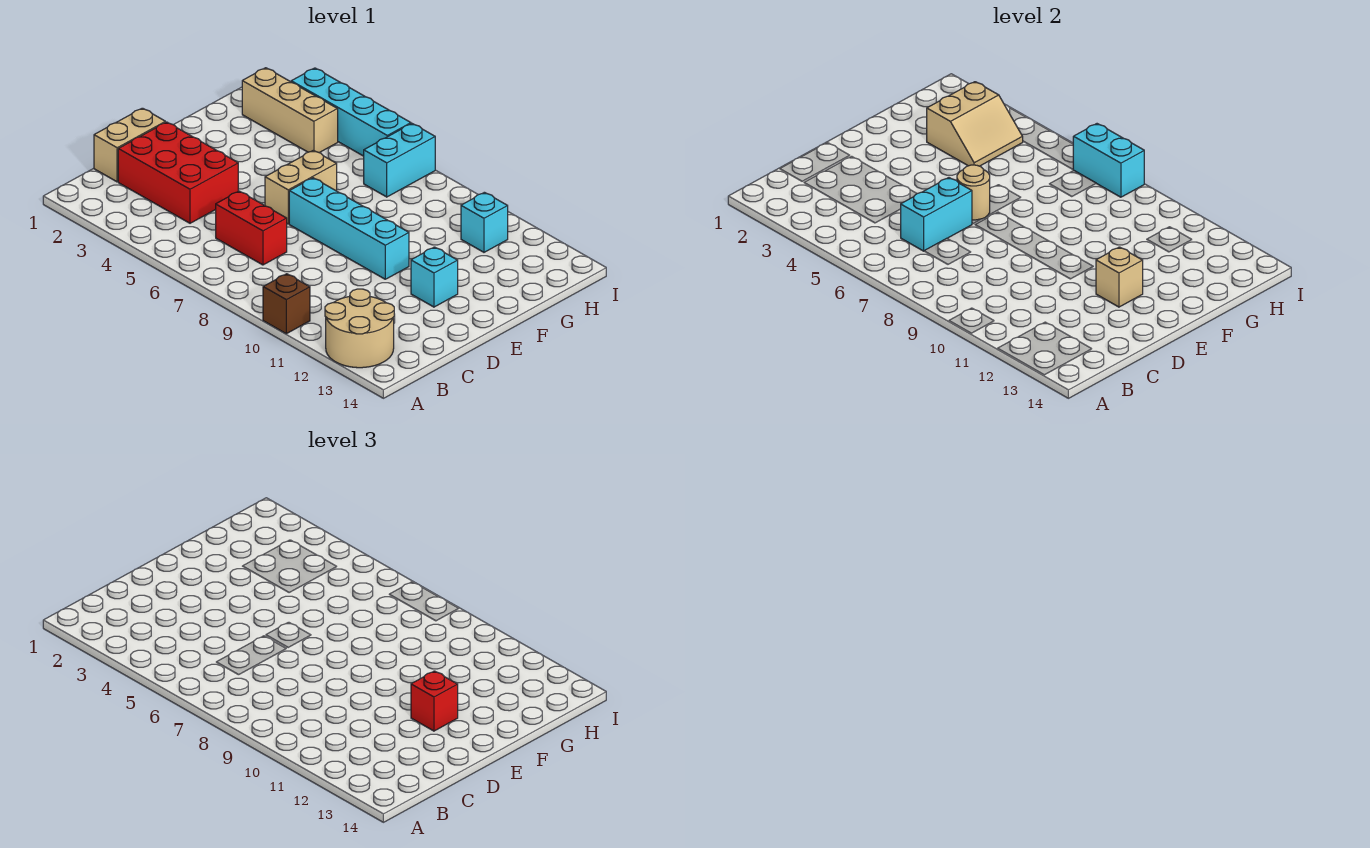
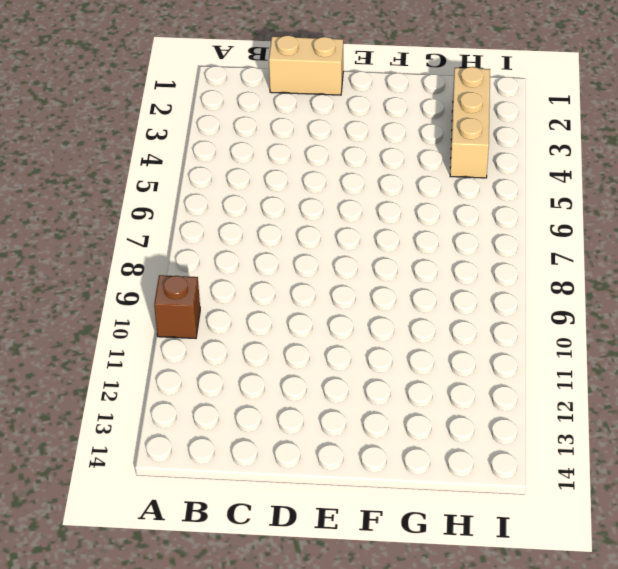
none -> tan round brick A12:B13 level 1
none -> red brick C2:D4 level 1
none -> red brick C6:C7 level 1

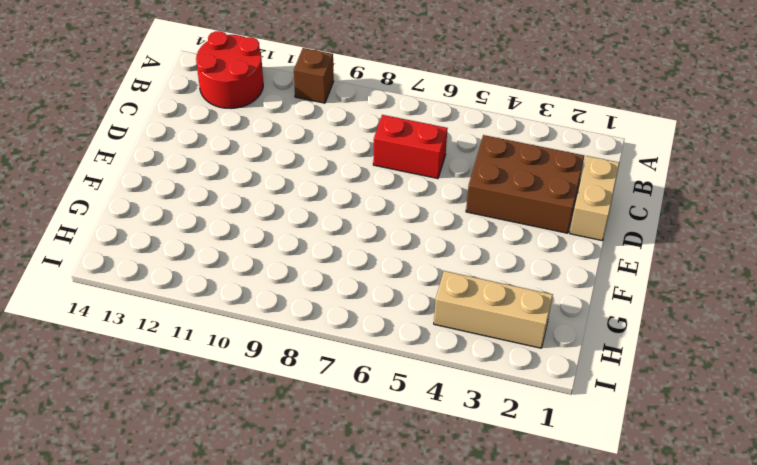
red round brick A12:B13 level 1 -> tan round brick A12:B13 level 1
brown brick C2:D4 level 1 -> red brick C2:D4 level 1
none -> tan brick E6:F6 level 1
none -> cyan brick E7:E10 level 1
none -> cyan brick E12 level 1

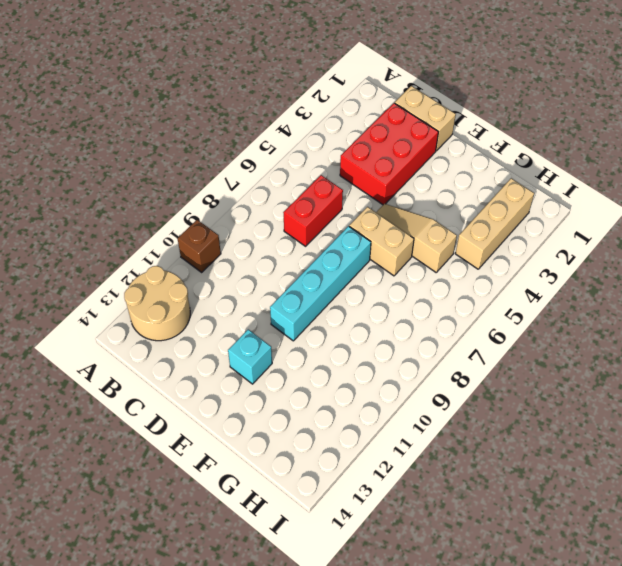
tan slope E5:G5 level 1 top G -> none
none -> cyan brick H7:I7 level 1
none -> cyan brick H11 level 1
none -> cyan brick I3:I6 level 1

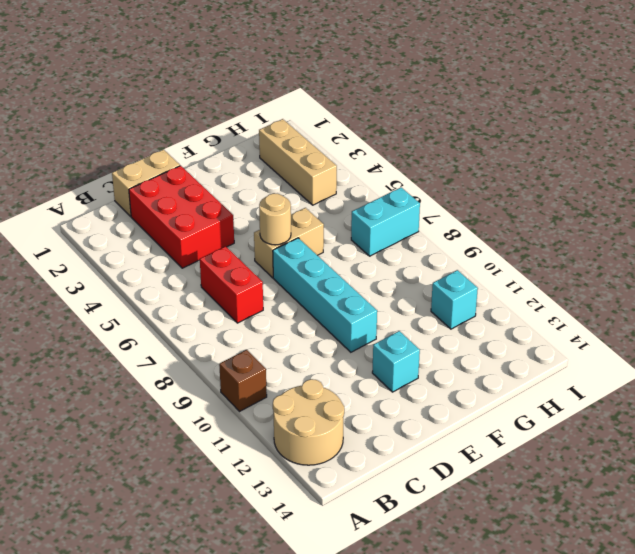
none -> cyan brick I3:I6 level 1
none -> cyan brick C6:D6 level 2
none -> tan brick E12 level 2

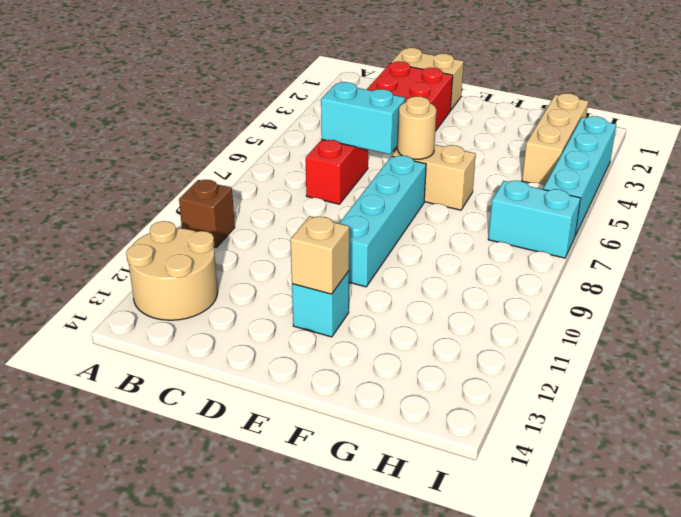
none -> cyan brick H11 level 1
none -> tan slope G3:H4 level 2 top 3
none -> cyan brick I7:I8 level 2

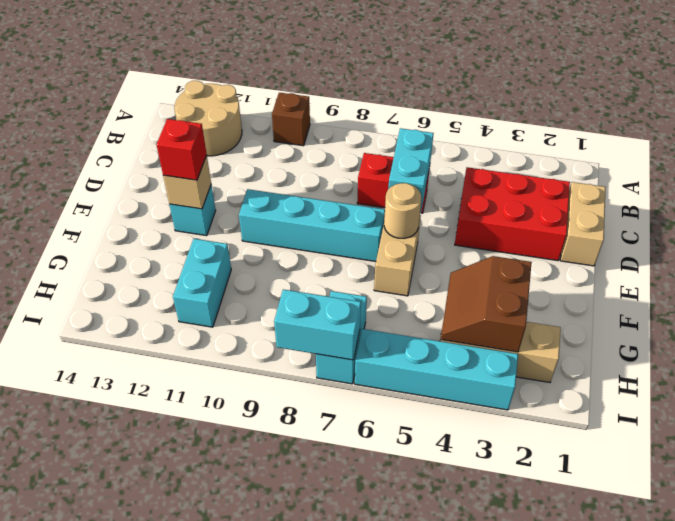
brown slope G3:H4 level 2 top 3 -> tan slope G3:H4 level 2 top 3
cyan brick G11:H11 level 1 -> cyan brick H11 level 1

